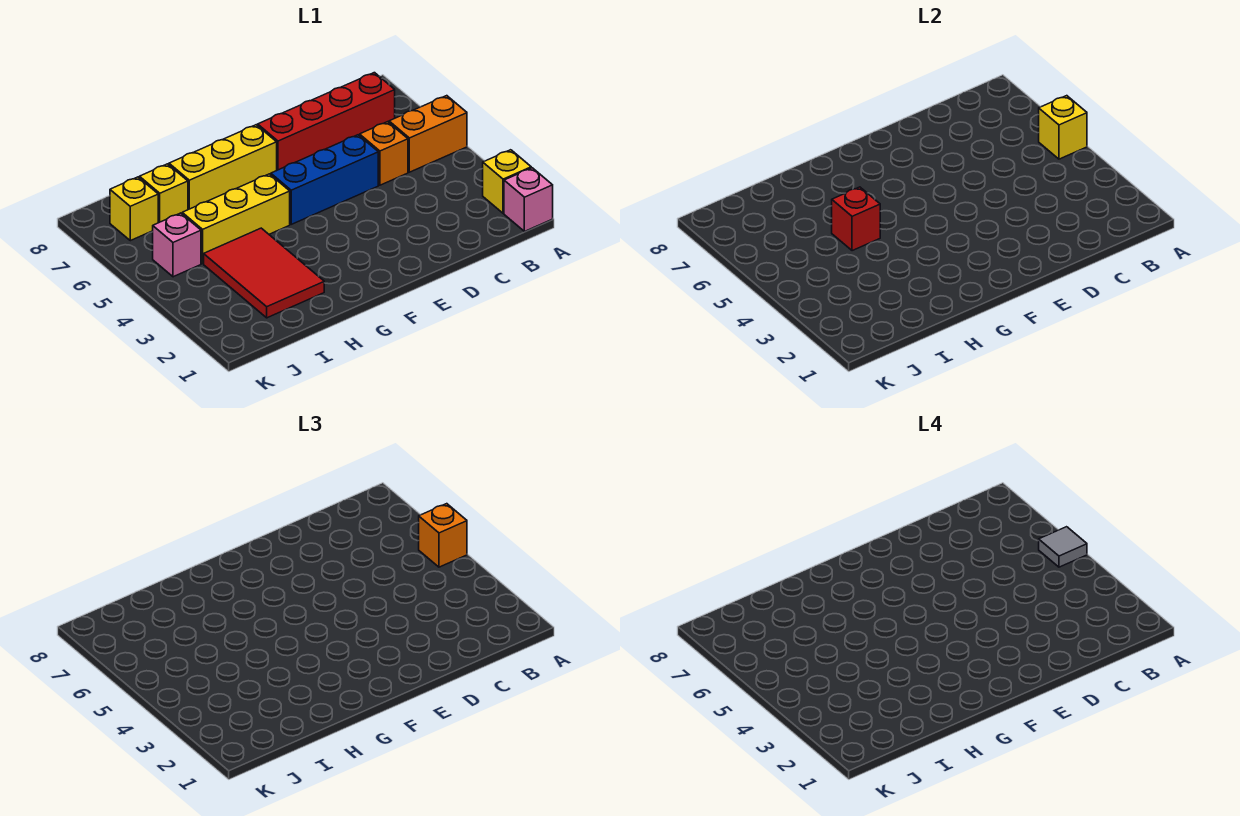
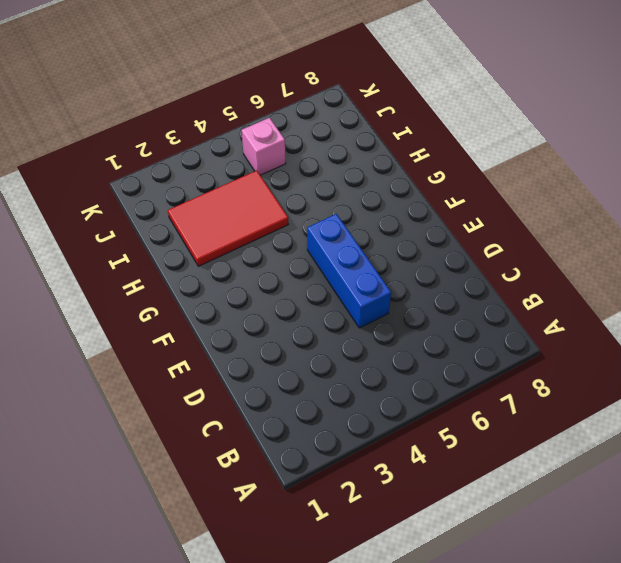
none -> pink brick A1 level 1
none -> yellow brick A2 level 1
none -> orange brick A5:B5 level 1

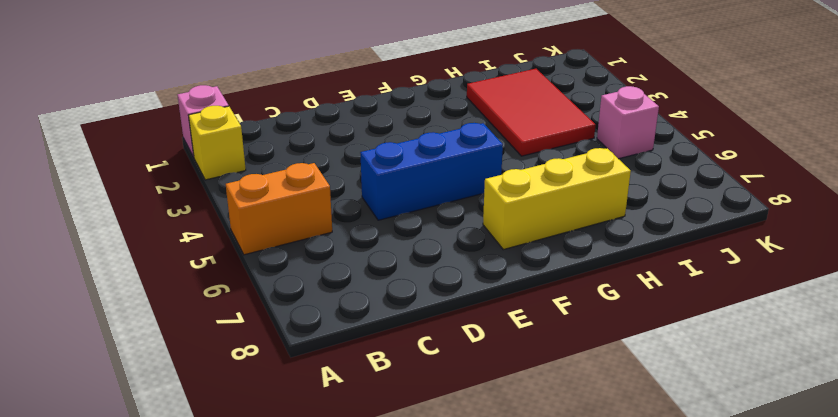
none -> red brick B7:E7 level 1
none -> orange brick C5 level 1
none -> yellow brick G5:I5 level 1

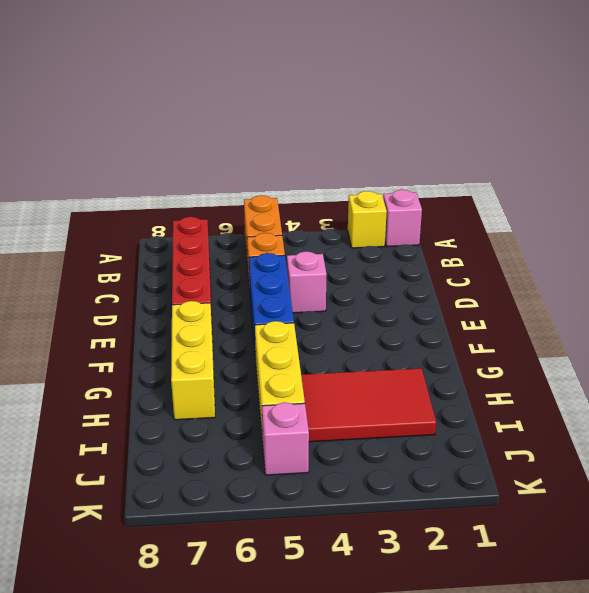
pink brick D4 level 1 -> none
none -> yellow brick I7 level 1
none -> yellow brick J7 level 1
none -> yellow brick A5 level 2

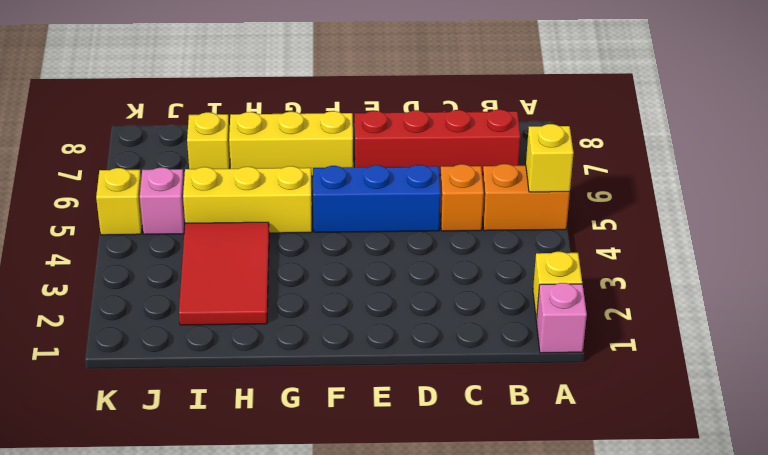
yellow brick K5 level 1 -> yellow brick J7 level 1
none -> red brick H5 level 2
none -> orange brick A5 level 3
none -> grey tile A5 level 4

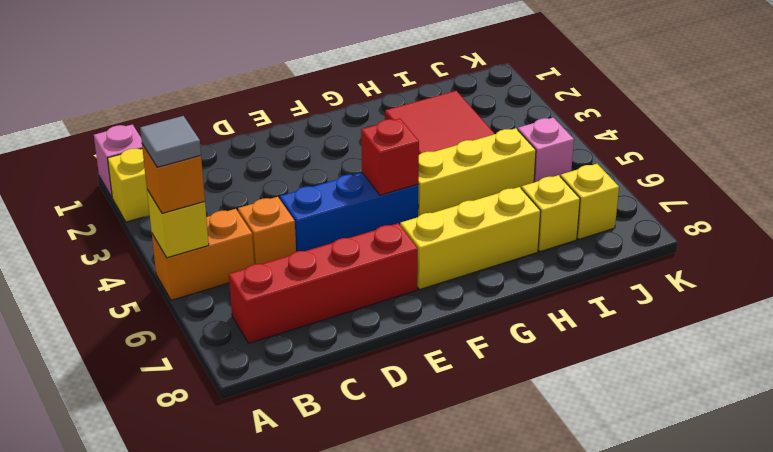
red brick F5 level 2 -> red brick H5 level 2

